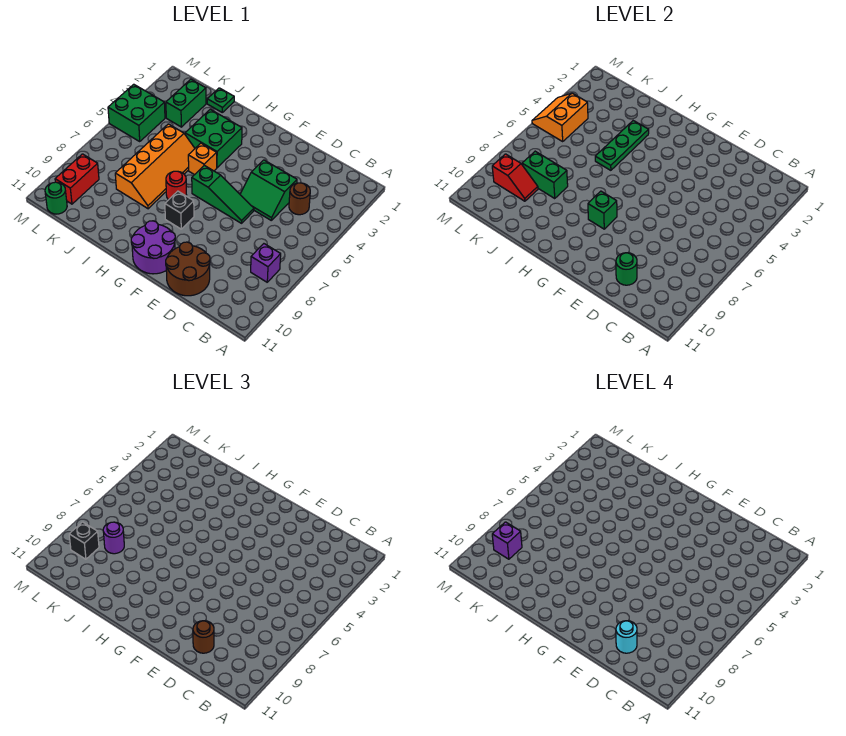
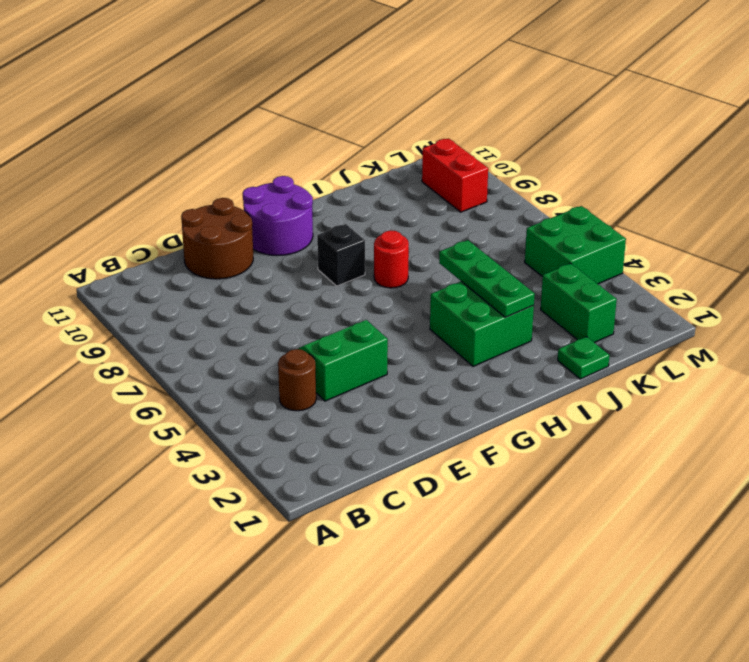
none -> purple brick B8 level 1
none -> green slope E6:G6 level 1 top G
none -> orange brick H5 level 1

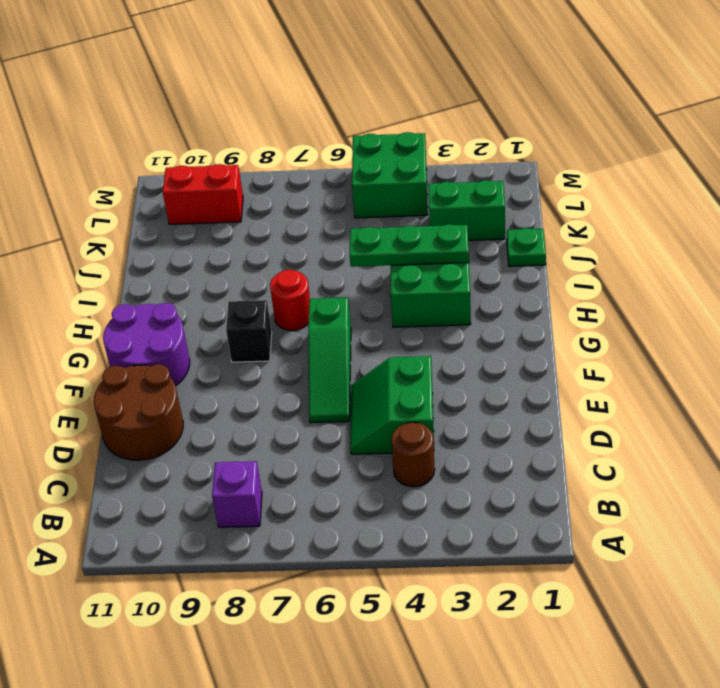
none -> orange brick H5 level 1
none -> orange slope I5:J8 level 1 top J
none -> green round brick L11 level 1

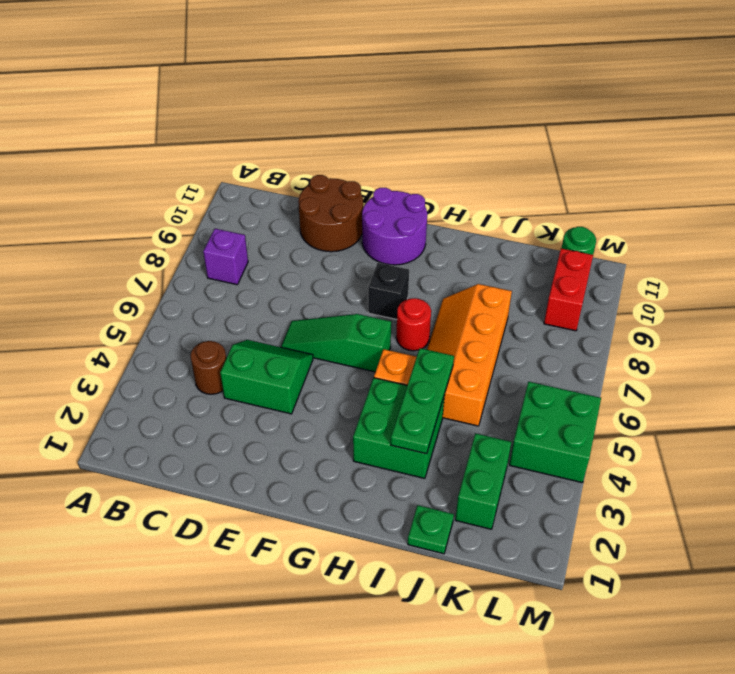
none -> green round brick D10 level 2
none -> green brick G8 level 2
none -> green brick J8:K8 level 2

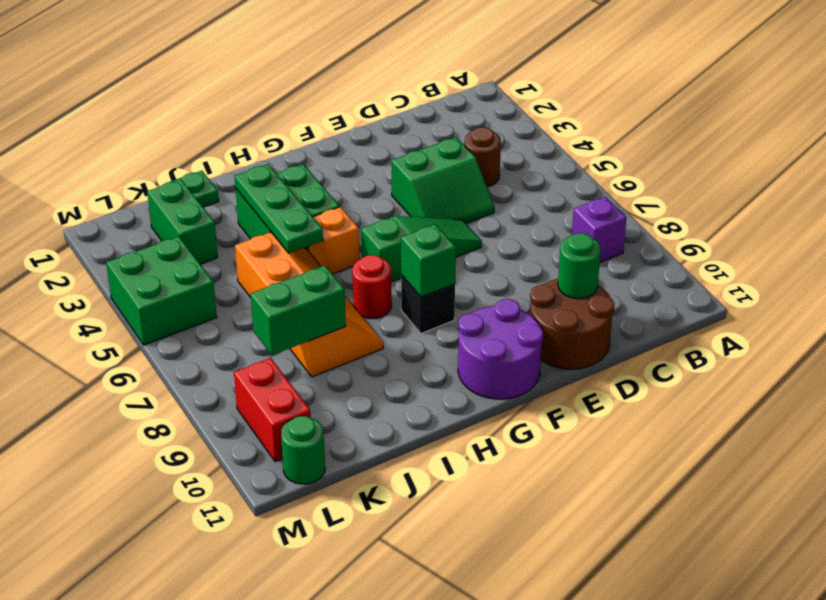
none -> red slope K9:L9 level 2 top L
none -> orange slope L4:M5 level 2 top L
none -> brown round brick D10 level 3

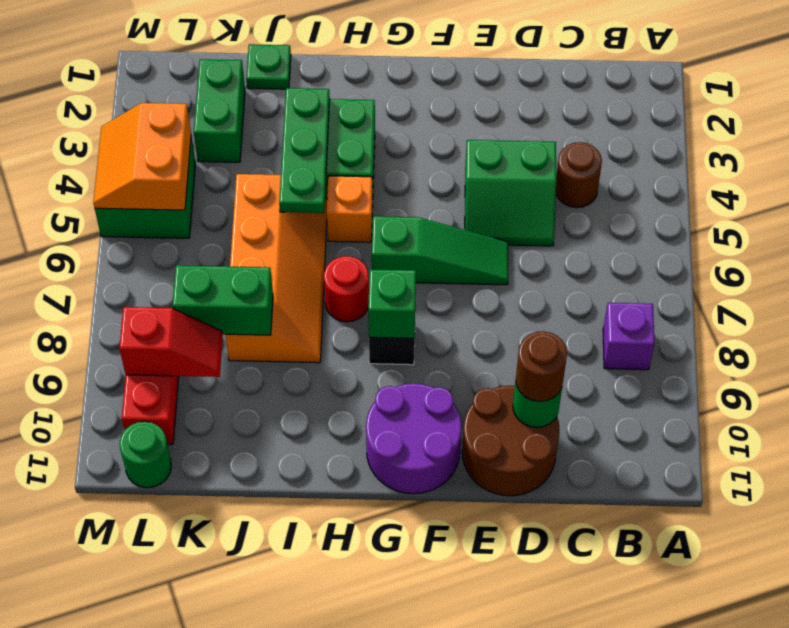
none -> purple round brick K8 level 3
none -> black brick L9 level 3
none -> cyan round brick D10 level 4

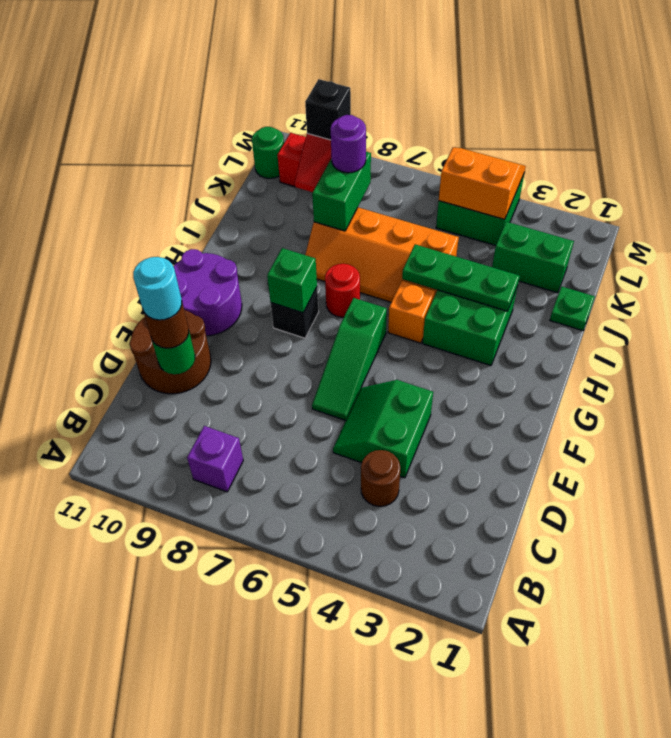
none -> purple brick L9 level 4

